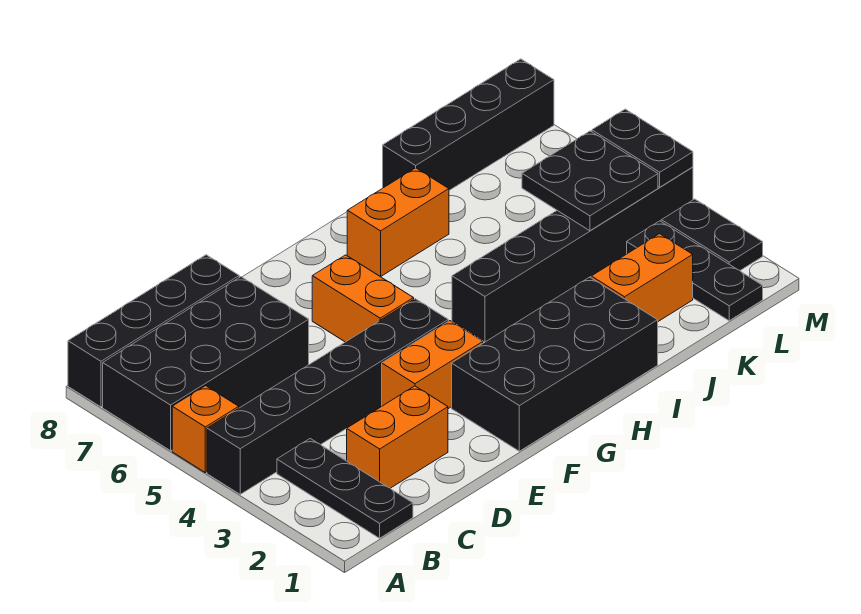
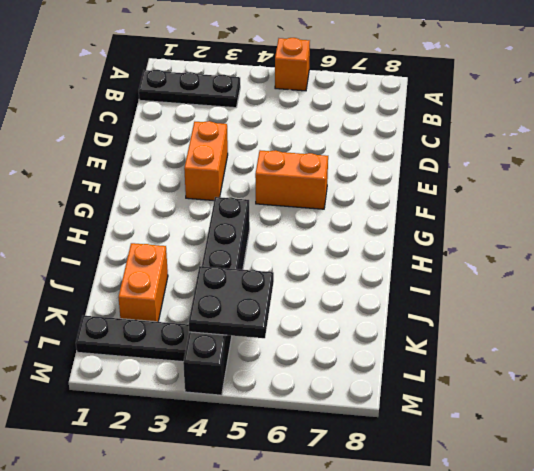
none -> black brick A4:F4 level 1
none -> black brick A6:D7 level 1
none -> black brick A8:D8 level 1

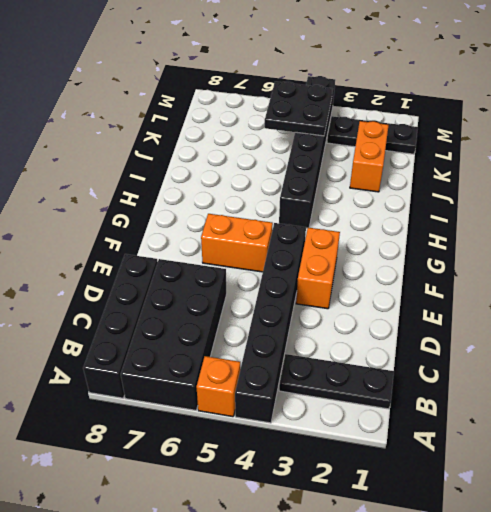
none -> orange brick C2:D2 level 1
none -> black brick F1:I2 level 1
none -> orange brick H7:I7 level 1

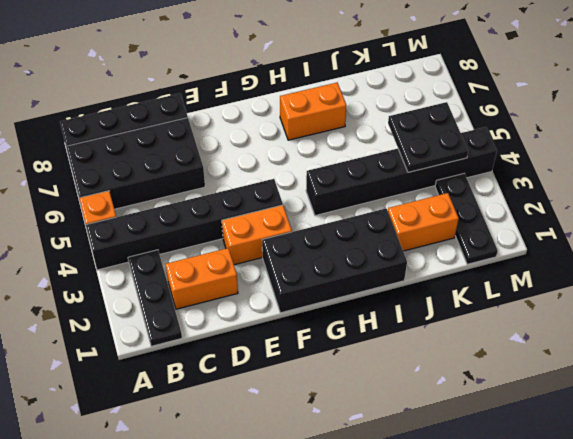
none -> orange brick F5:F6 level 1
none -> black brick J8:M8 level 1
none -> black plate M2:M3 level 1

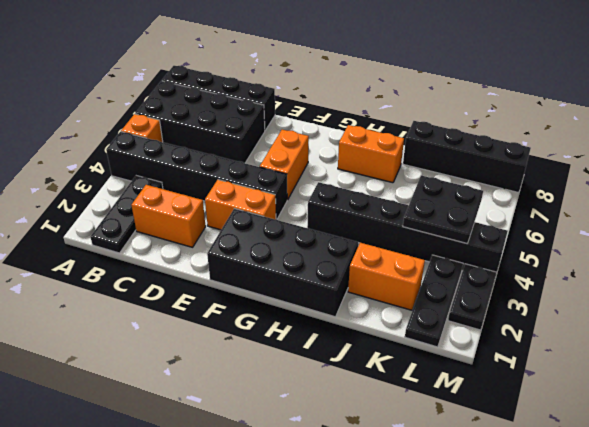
none -> black plate M4:M5 level 2

